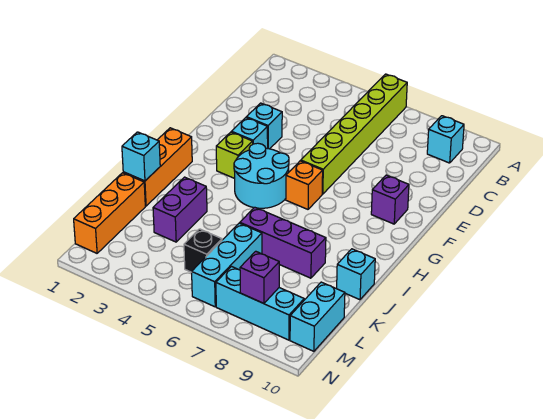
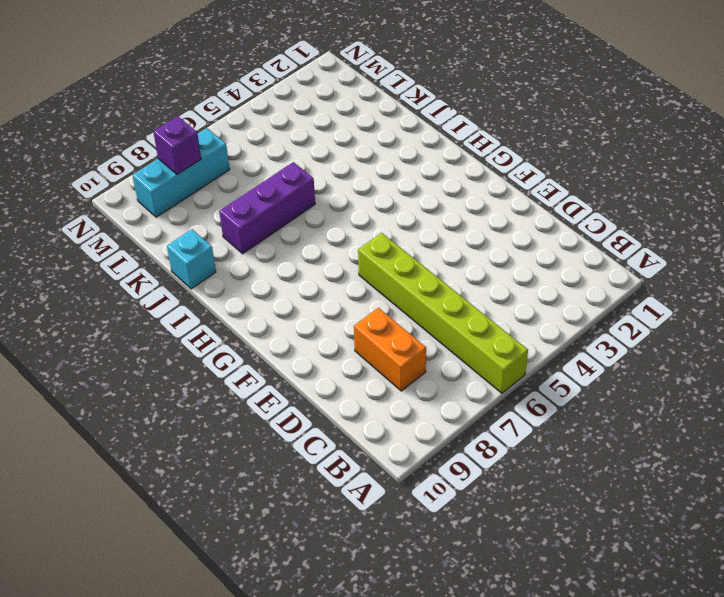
orange brick C8:D8 level 1 -> none
none -> cyan brick B9 level 1
none -> cyan brick E3 level 1
none -> cyan brick F3 level 1

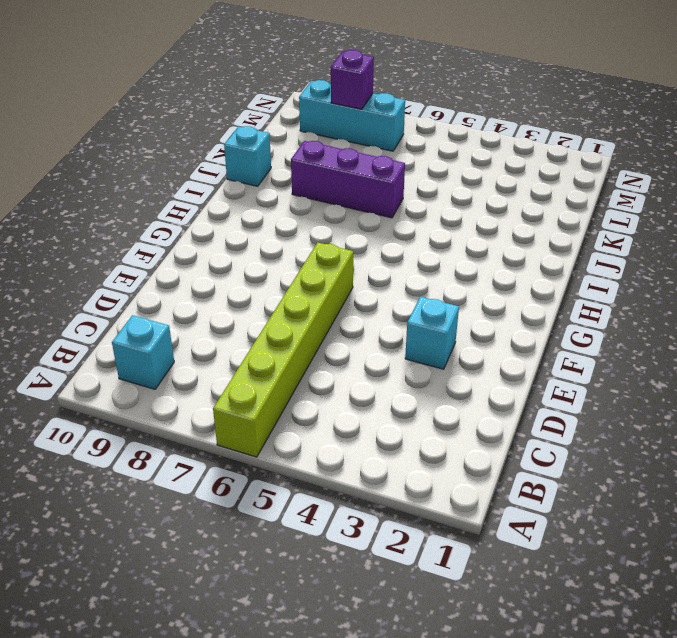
none -> cyan brick F3 level 1
none -> purple brick F9 level 1
none -> lime brick G3 level 1

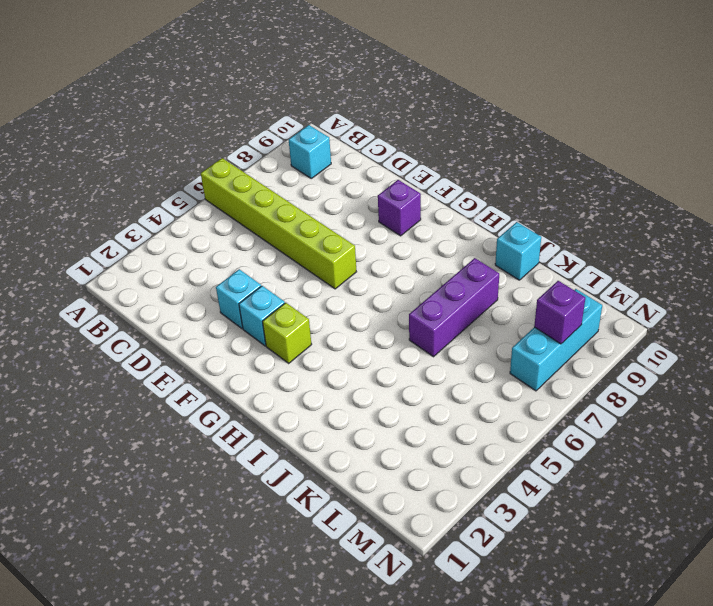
none -> cyan round brick G4:H5 level 1
none -> orange brick G6 level 1
none -> orange brick H1:J1 level 1

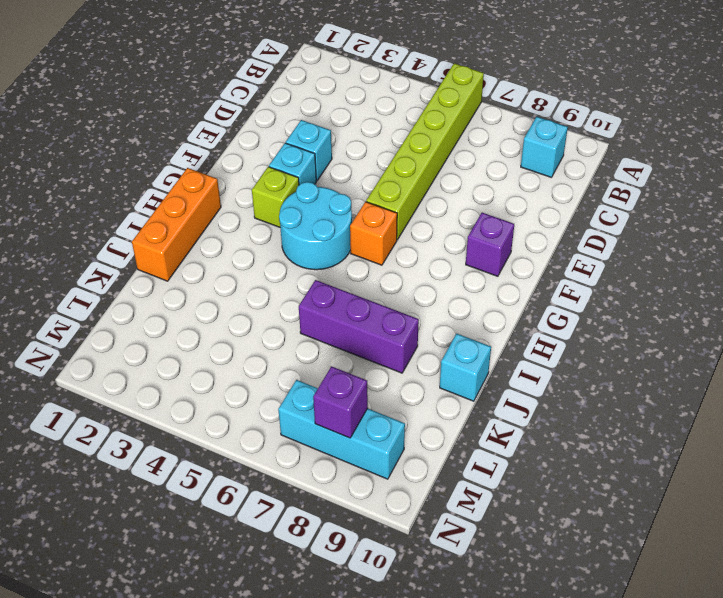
none -> purple brick J3:K3 level 1
none -> orange brick K1:M1 level 1
none -> cyan brick K6:M6 level 1

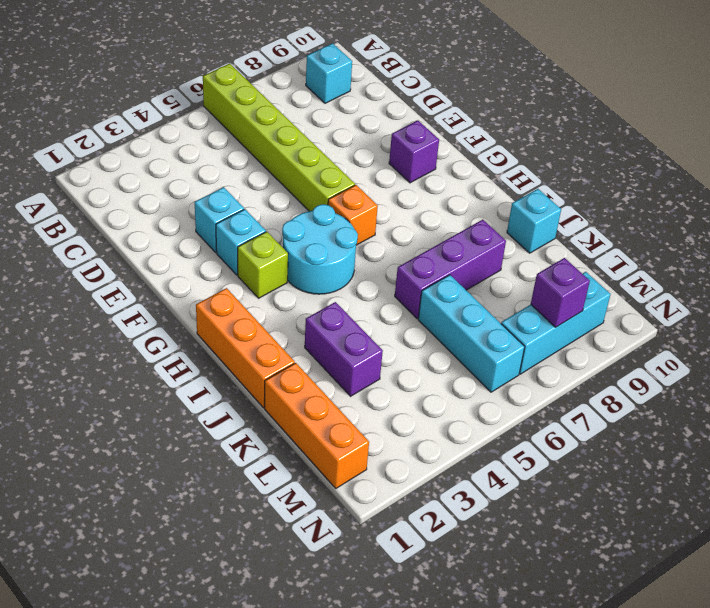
none -> black brick L5 level 1
none -> cyan brick L10:M10 level 1
none -> cyan brick J1 level 2

